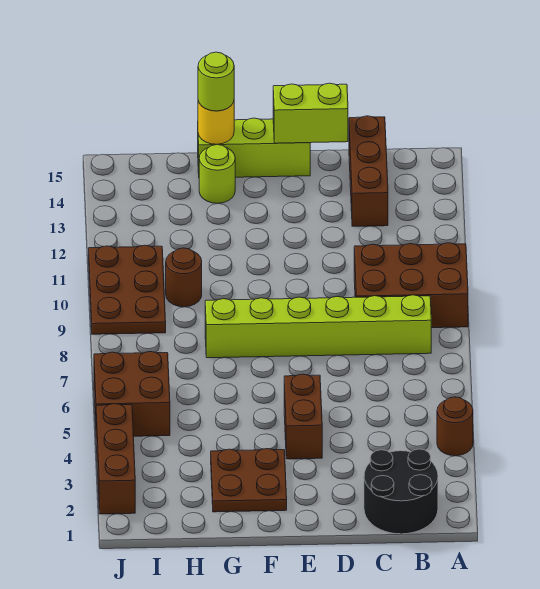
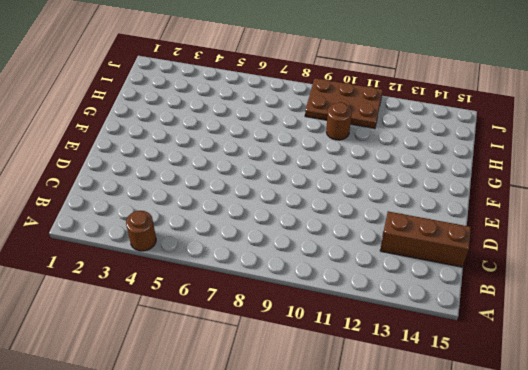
none -> brown brick A9:C10 level 1
none -> black round brick B1:C2 level 1
none -> lime brick B8:G8 level 1

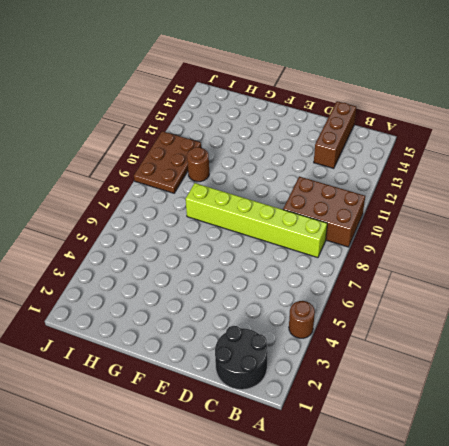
none -> brown brick E4:E5 level 1
none -> lime brick E15:G15 level 1
none -> brown plate F2:G3 level 1

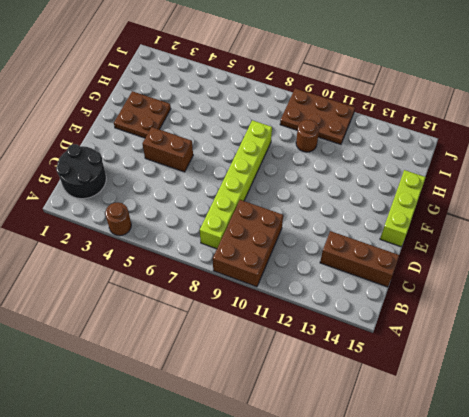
none -> lime round brick G14 level 1
none -> brown brick I5:J6 level 1
none -> brown brick J2:J4 level 1

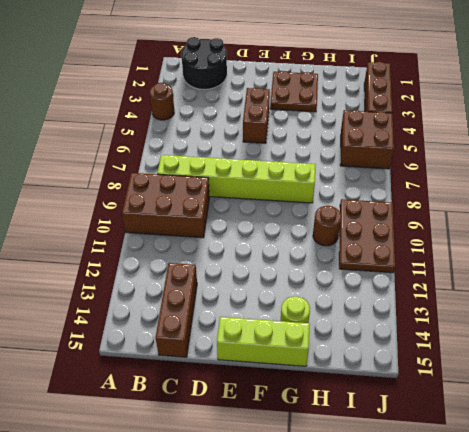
none -> lime brick D15:E15 level 2
none -> yellow round brick G15 level 2
none -> lime round brick G15 level 3

